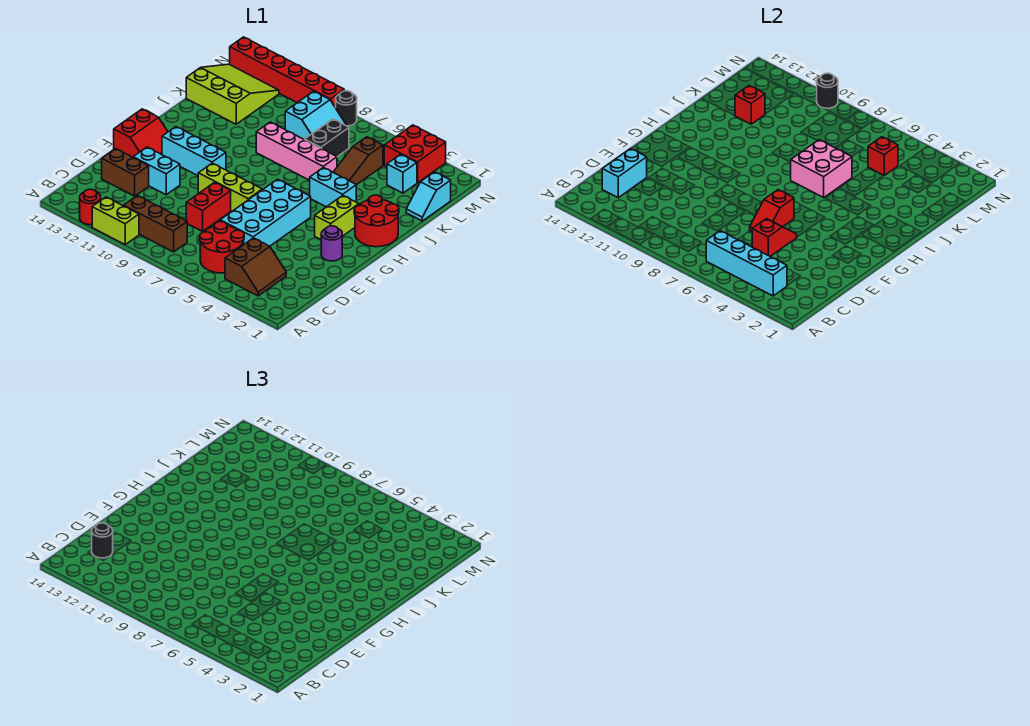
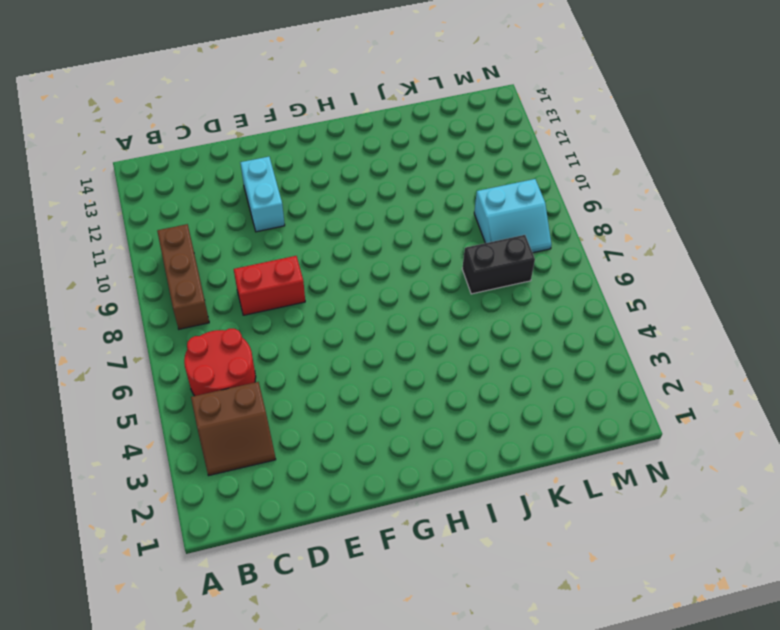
none -> lime brick A10:A11 level 1
none -> red round brick A12 level 1
none -> cyan brick D5:G6 level 1
none -> brown brick D12:D13 level 1

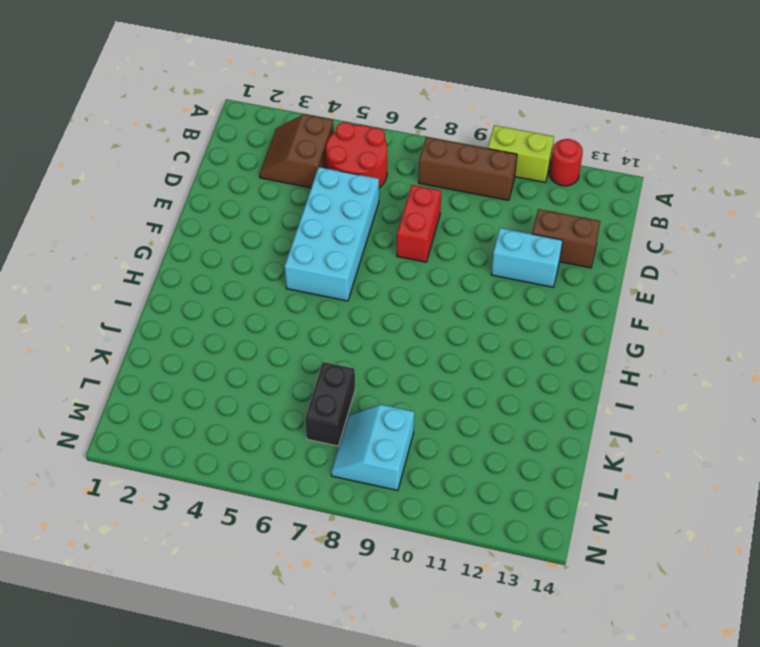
none -> purple round brick F2 level 1
none -> lime brick F7:F9 level 1
none -> red slope F13:G14 level 1 top 14
none -> lime brick G3:H3 level 1

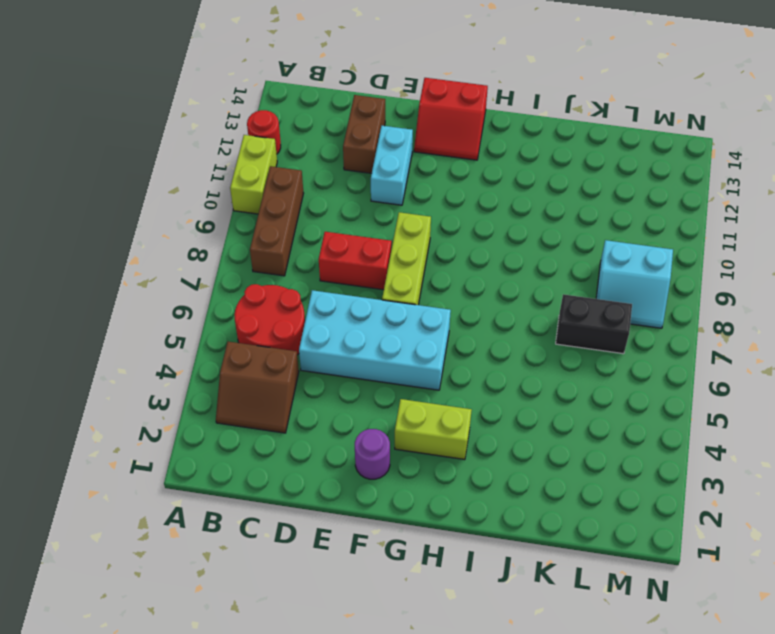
none -> cyan brick G10:G12 level 1
none -> red round brick H1:I2 level 1
none -> cyan brick I4:I5 level 1
none -> brown slope J5:L5 level 1 top L

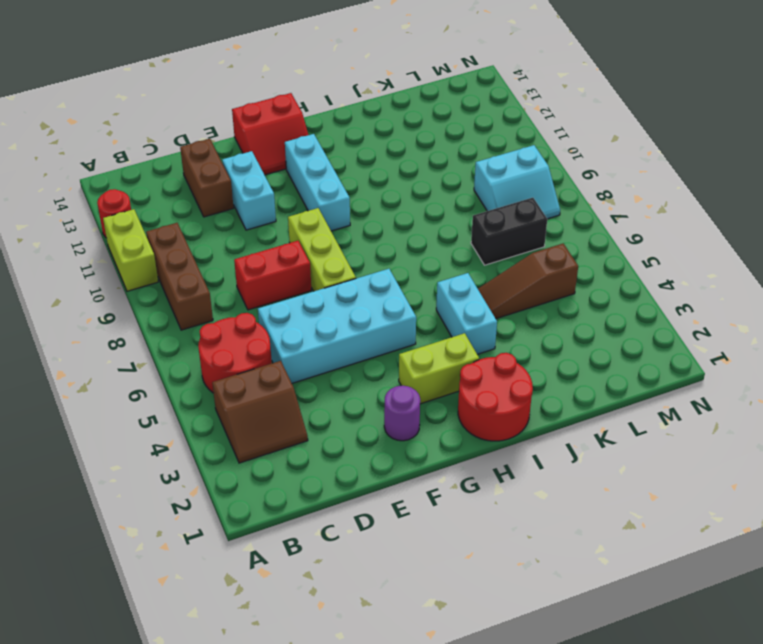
none -> pink brick J6:J9 level 1
none -> cyan slope K1:L1 level 1 top L
none -> lime slope K12:M14 level 1 top K
none -> cyan brick L3 level 1

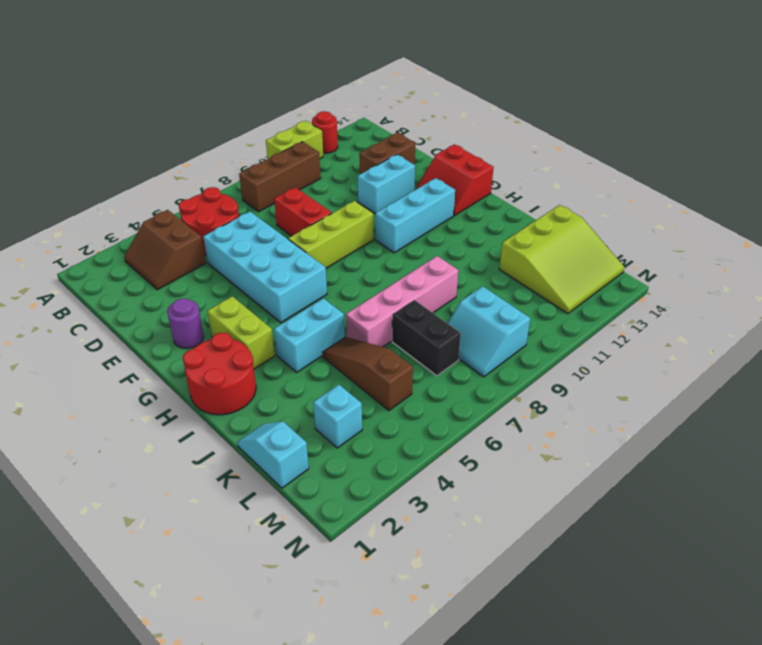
none -> red brick M3:N4 level 1
none -> black round brick N8 level 1
none -> red brick N9:N14 level 1
none -> cyan brick B3:B6 level 2

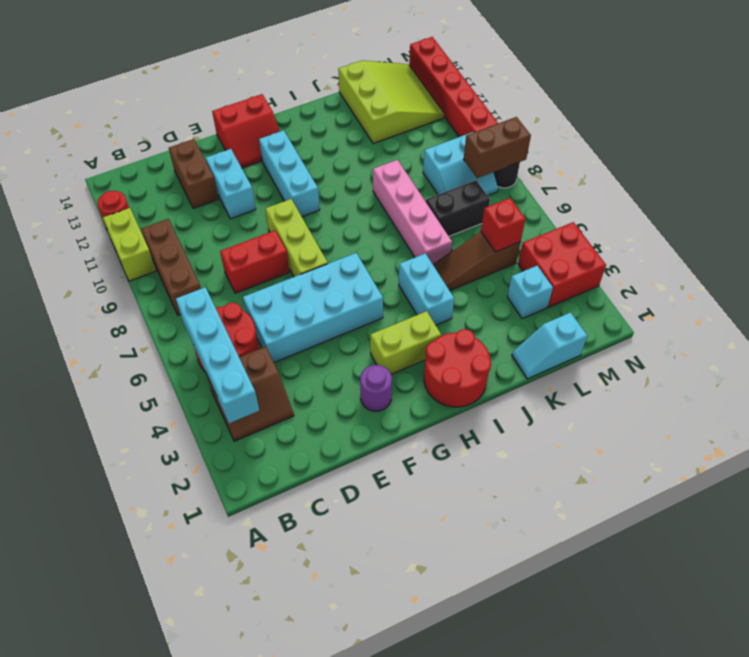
brown brick M8:N8 level 2 -> none
none -> cyan brick C13:D13 level 2
none -> red slope D5:E5 level 2 top D
none -> red slope E6:F6 level 2 top F
none -> pink brick I6:J7 level 2

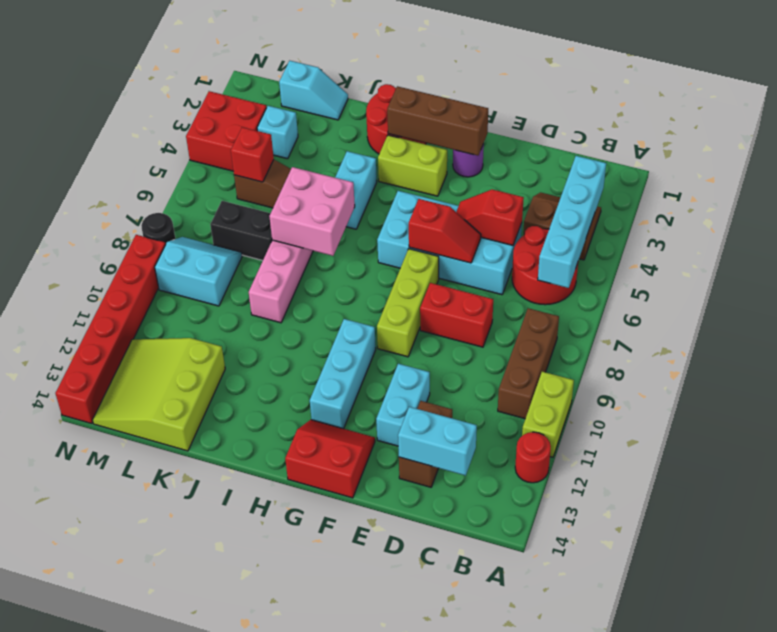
brown brick F2:H2 level 2 -> none
none -> red brick K12 level 2
none -> black round brick N10 level 2
none -> black round brick C13 level 3

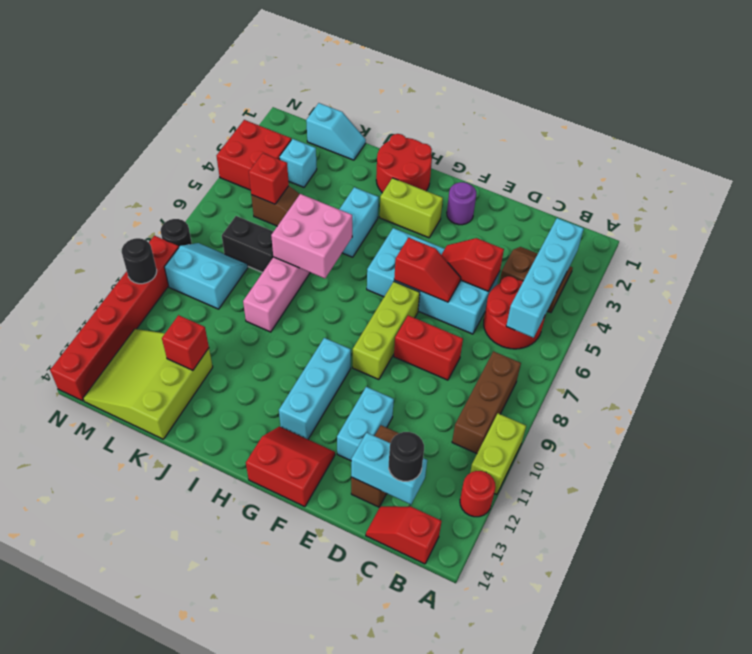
red slope B14:C14 level 1 top B -> none

